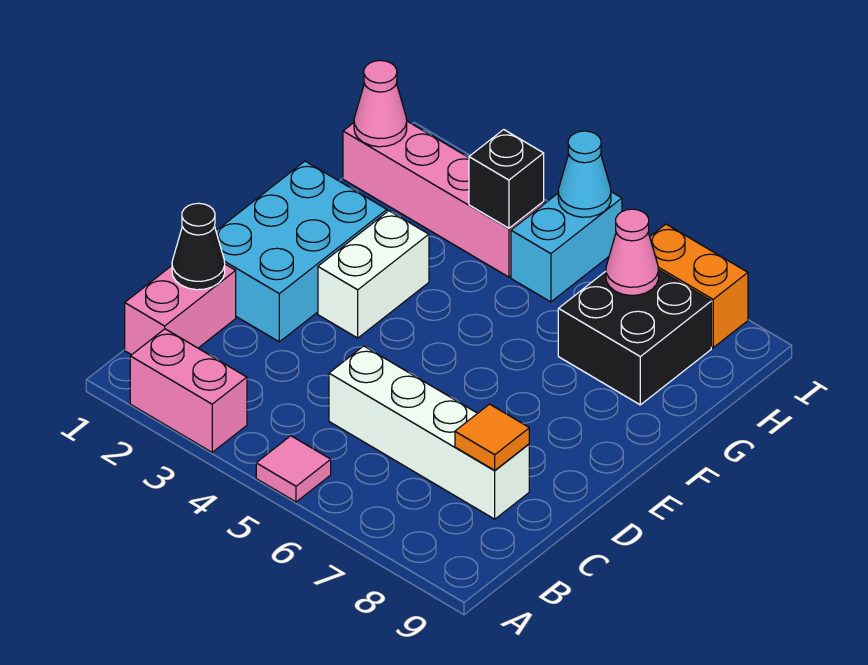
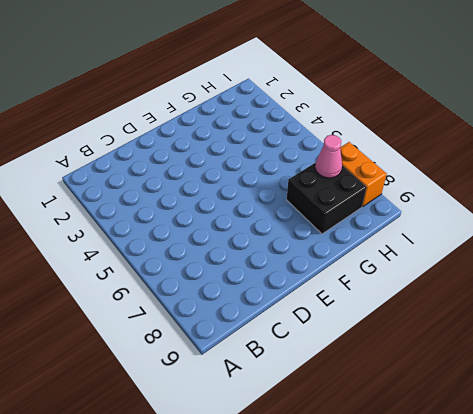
none -> pink brick A2:A3 level 1
none -> pink tile A5 level 1
none -> pink brick B1:C1 level 1

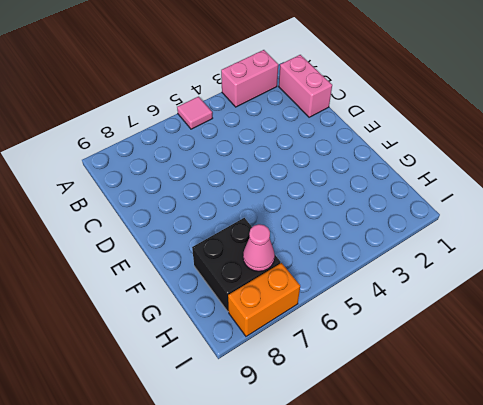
none -> white brick C5:C8 level 1
none -> cyan brick D1:F2 level 1
none -> white brick E3:F3 level 1

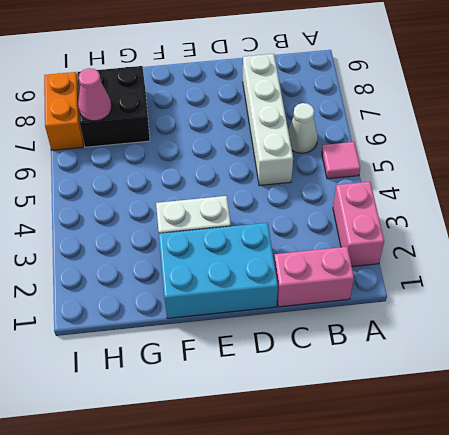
white cone B6 level 1 -> none
none -> pink brick H1:H4 level 1
none -> cyan brick H5:I5 level 1
none -> black cone C1 level 2

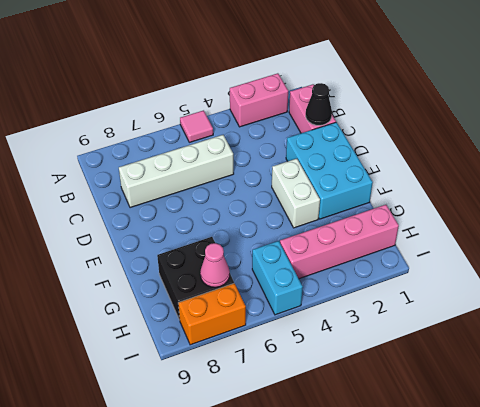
none -> orange tile C8 level 2
none -> pink cone H1 level 2
none -> black brick H4 level 2

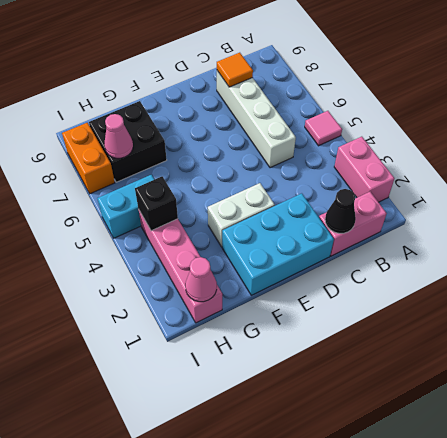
none -> cyan cone I5 level 2

